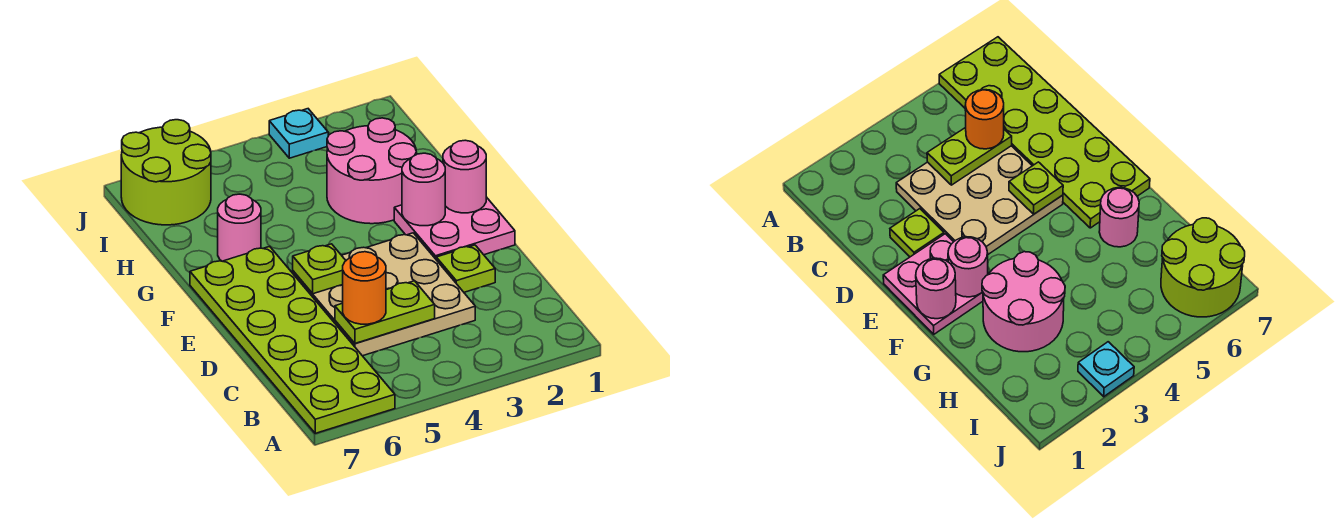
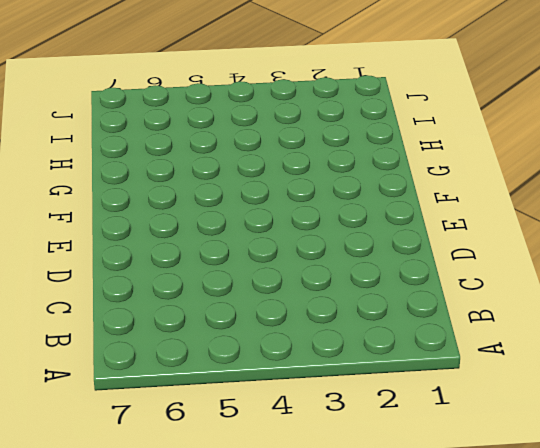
none -> lime plate A6:F7 level 1
none -> tan plate C3:E5 level 1
none -> lime plate D2 level 1

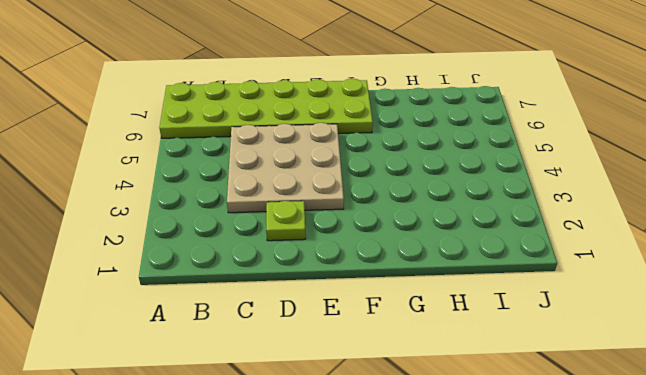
none -> pink plate E1:F2 level 1
none -> pink round brick G2:H3 level 1
none -> pink round brick G6 level 1

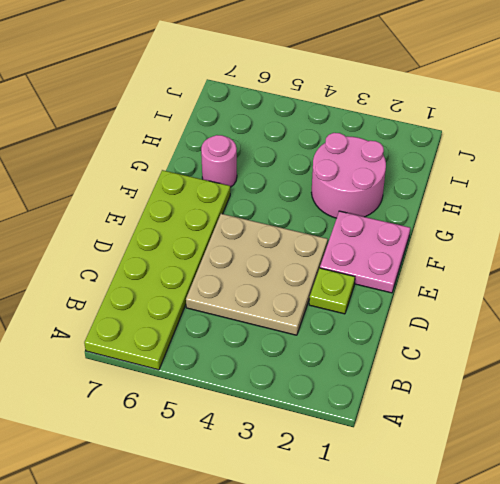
none -> lime round brick I6:J7 level 1
none -> cyan plate J3 level 1
none -> lime plate C4:C5 level 2

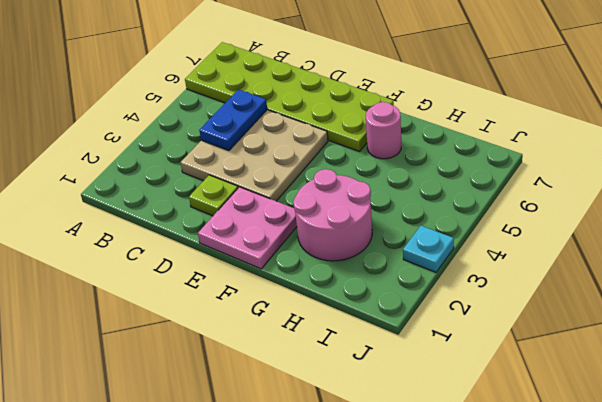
blue plate C4:C5 level 2 -> lime plate C4:C5 level 2
none -> lime round brick I6:J7 level 1
none -> lime plate E5 level 2
none -> pink round brick F1 level 2

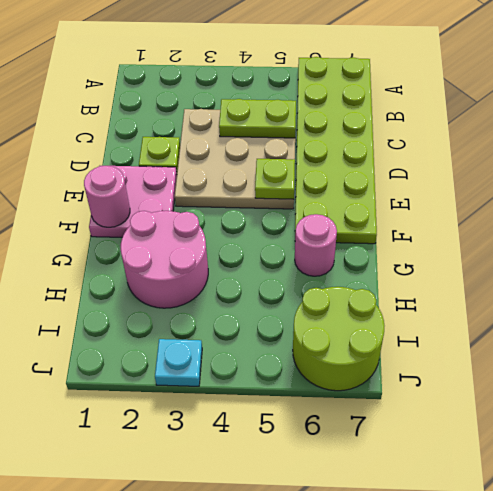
none -> pink round brick F2 level 2
none -> orange round brick C5 level 3

